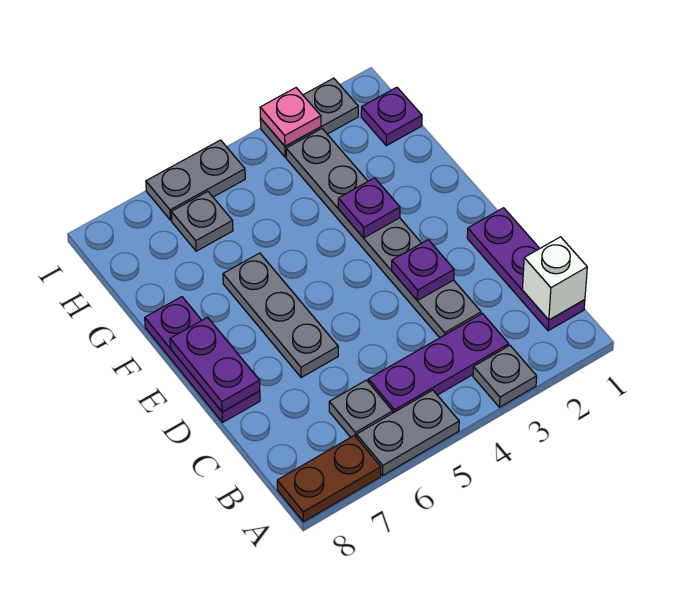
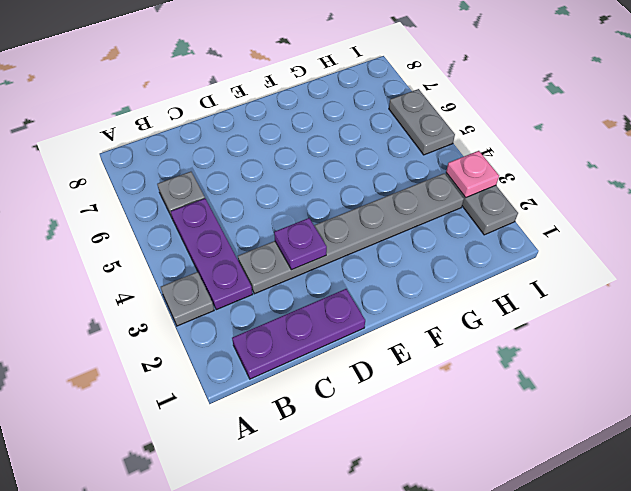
none -> grey plate A5:A6 level 1
none -> brown plate A7:A8 level 1
none -> grey plate D6:F6 level 1

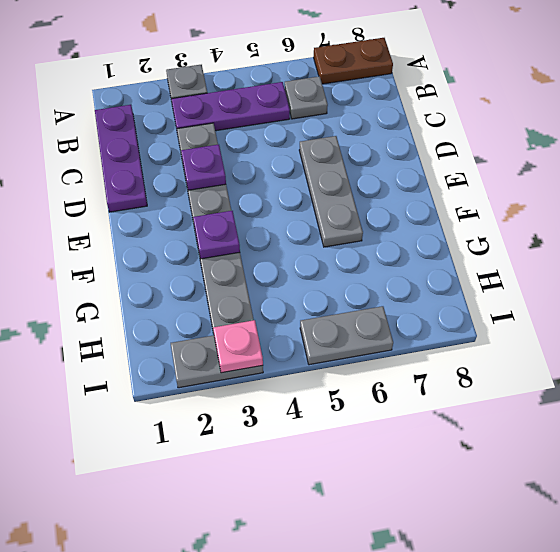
none -> grey plate A5:A6 level 1
none -> purple plate D8:F8 level 1
none -> purple plate H1 level 1

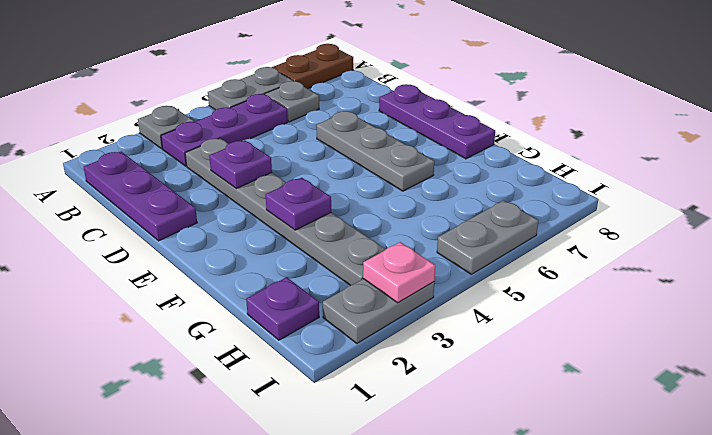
none -> grey plate H6 level 1
none -> white brick B1 level 2
none -> purple plate D8:E8 level 2

